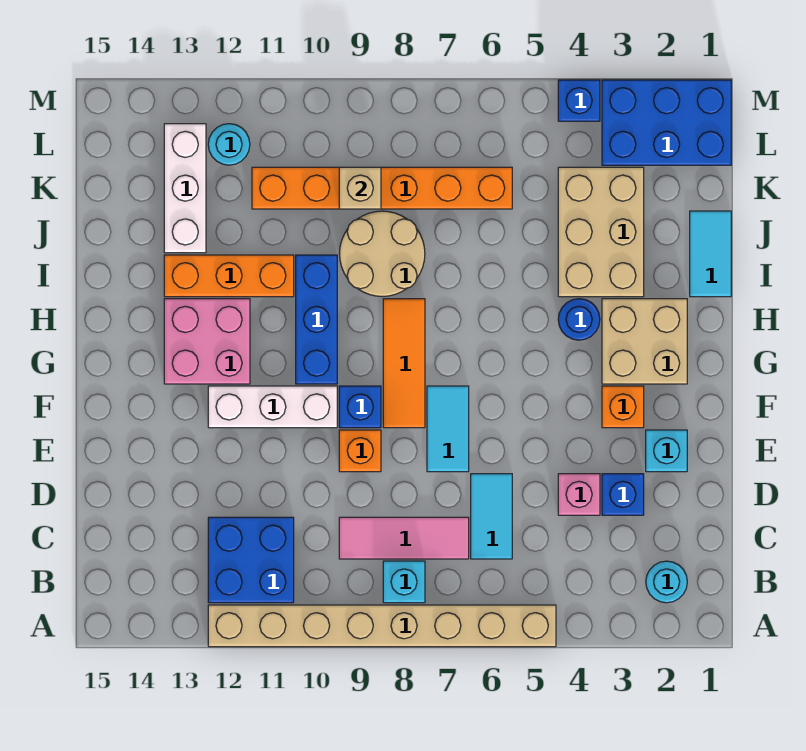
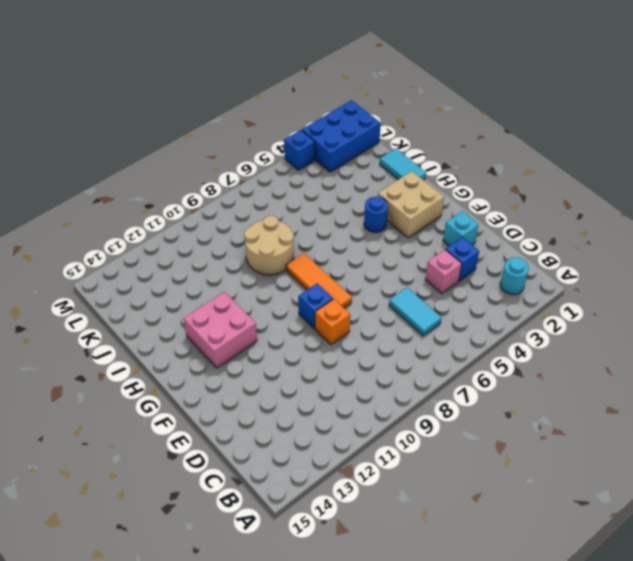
none -> tan brick A5:A12 level 1
none -> cyan brick B8 level 1
none -> blue brick B11:C12 level 1

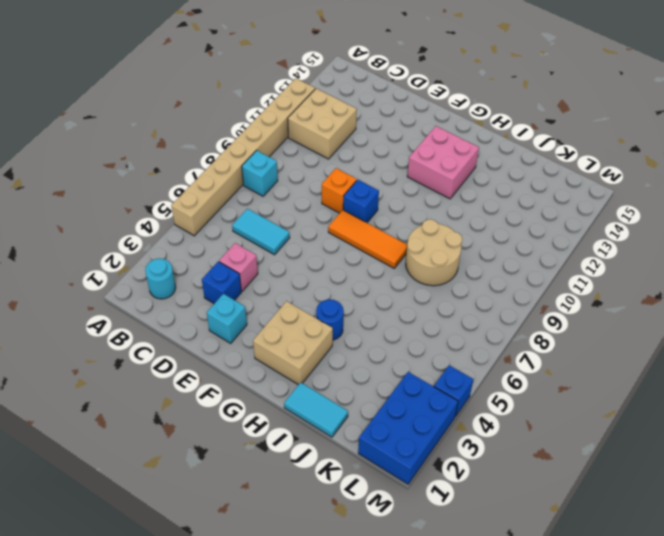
tan brick B11:C12 level 1 -> blue brick B11:C12 level 1
none -> pink tile C7:C9 level 1
none -> cyan tile E7:F7 level 1
none -> orange brick F3 level 1

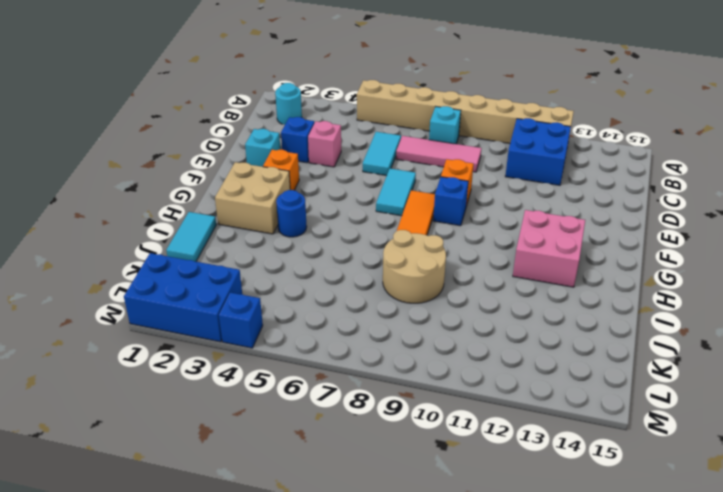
none -> white brick F10:F12 level 1
none -> blue brick G10:I10 level 1
none -> tan brick I3:K4 level 1

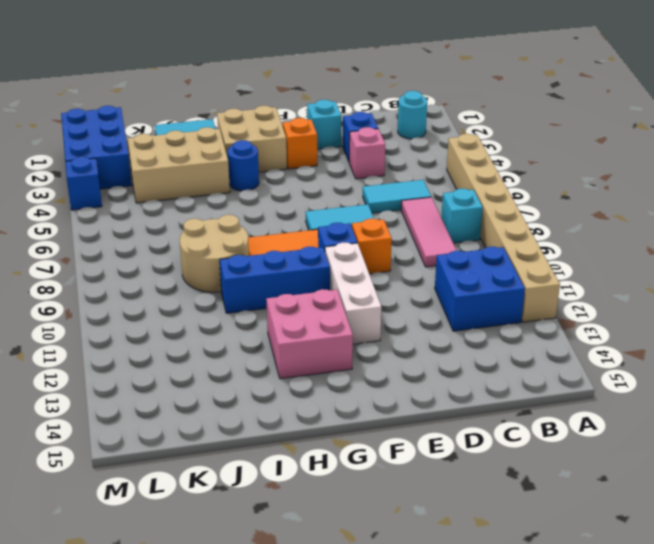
none -> orange brick I11:I13 level 1
none -> white brick J13:L13 level 1
none -> orange brick K6:K11 level 1

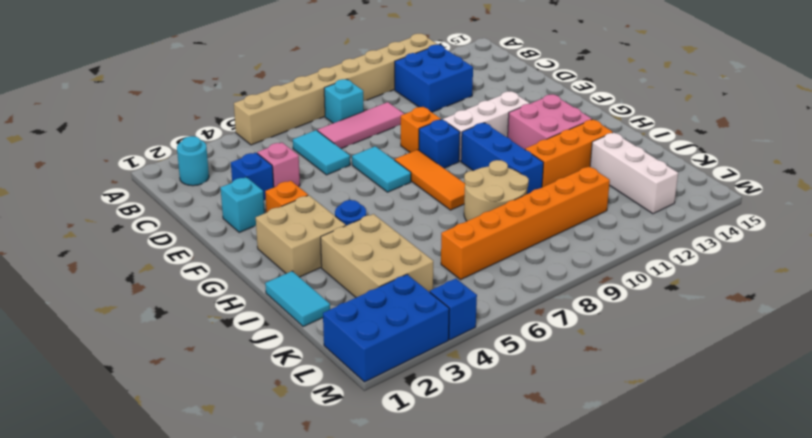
none -> cyan round brick L12 level 1
none -> tan brick K9 level 2

